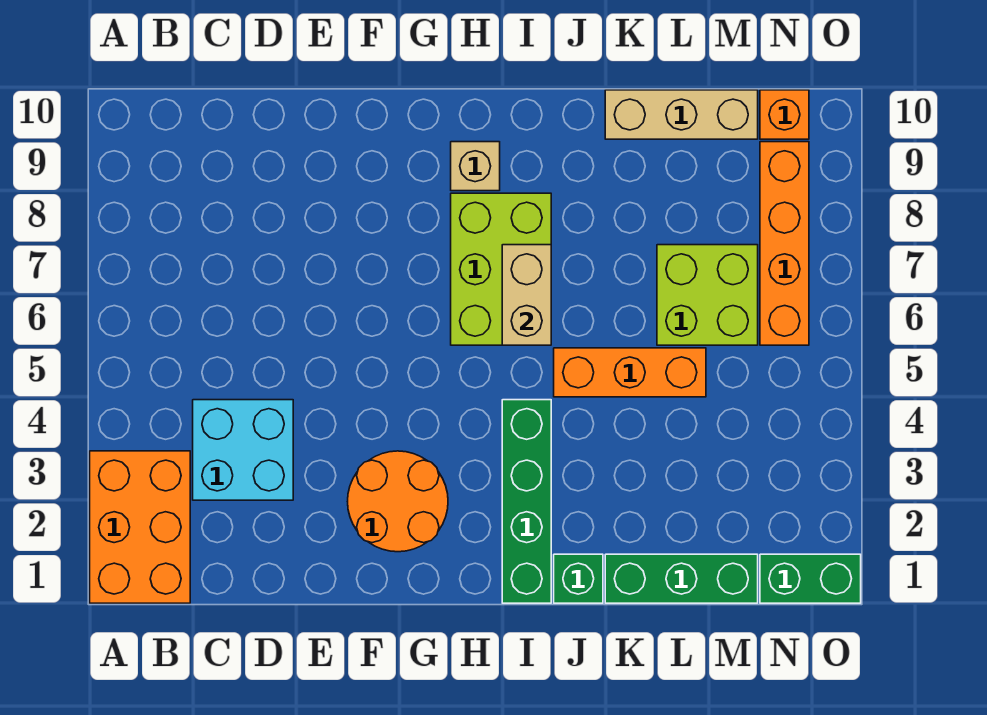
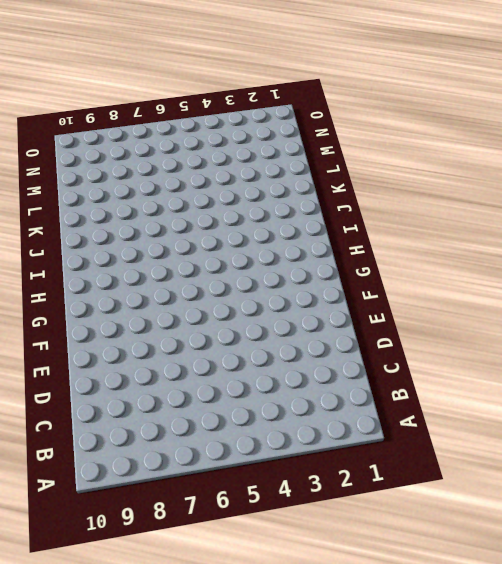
none -> orange brick A1:B3 level 1
none -> cyan brick C3:D4 level 1
none -> orange round brick F2:G3 level 1

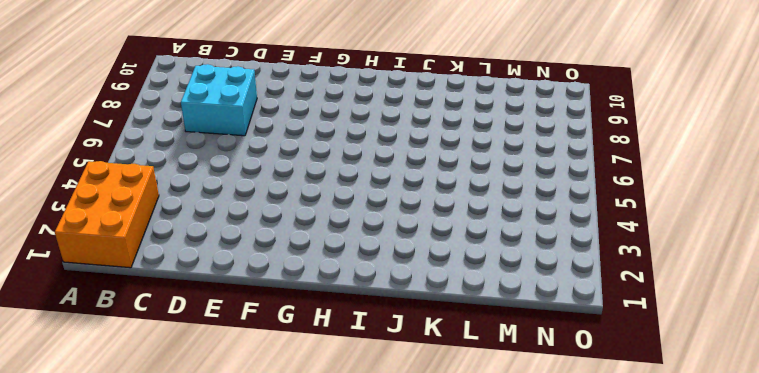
cyan brick C7:D8 level 1 -> cyan brick C3:D4 level 1
none -> orange round brick F2:G3 level 1
none -> lime brick H6:I8 level 1
none -> tan brick H9 level 1

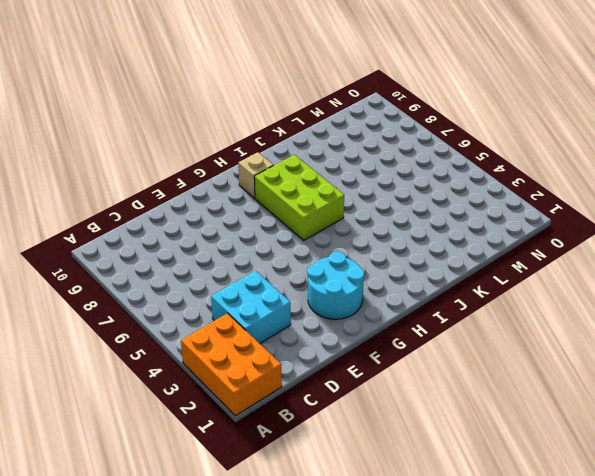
cyan round brick F2:G3 level 1 -> orange round brick F2:G3 level 1
none -> green brick I1:I4 level 1
none -> green brick J1 level 1
none -> orange brick J5:L5 level 1

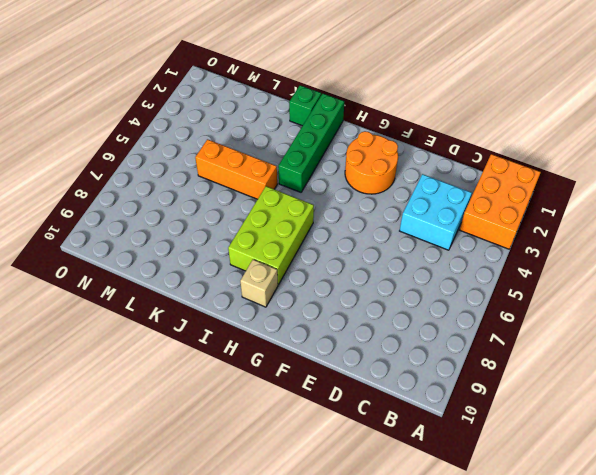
none -> green brick K1:M1 level 1
none -> tan brick K10:M10 level 1
none -> lime brick L6:M7 level 1

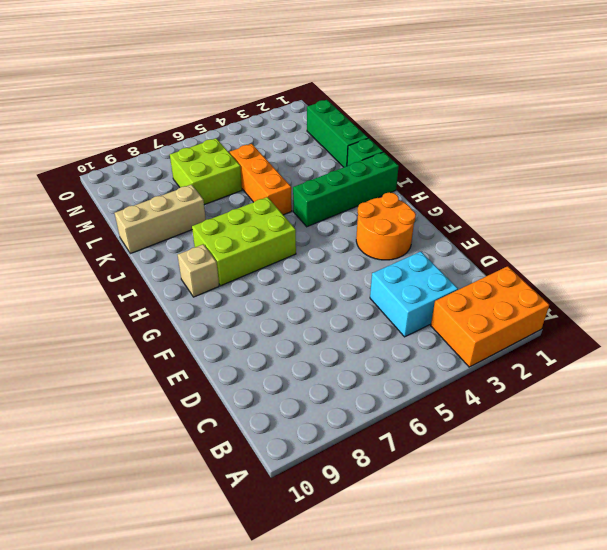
tan brick K8:K10 level 1 -> tan brick K10:M10 level 1
none -> green brick N1:O1 level 1
none -> orange brick N6:N9 level 1
none -> orange brick N10 level 1

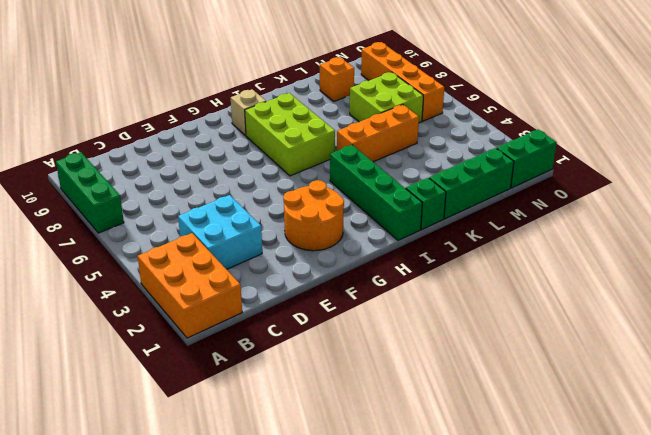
green brick A7:A9 level 1 -> none
orange brick L9 level 1 -> orange brick N10 level 1
none -> tan brick K10:M10 level 1
none -> tan brick I6:I7 level 2

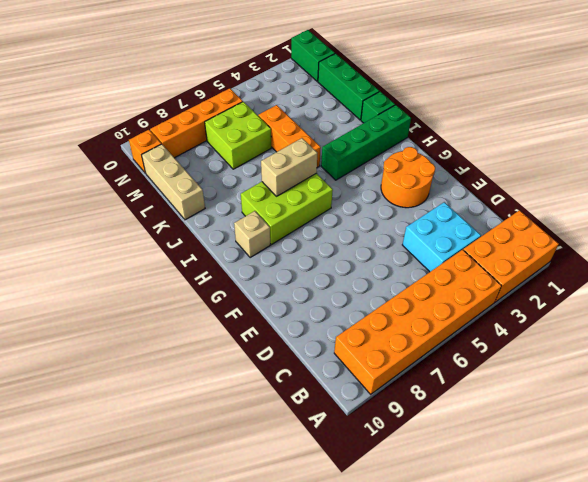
orange brick A4:B9 level 1 -> none

